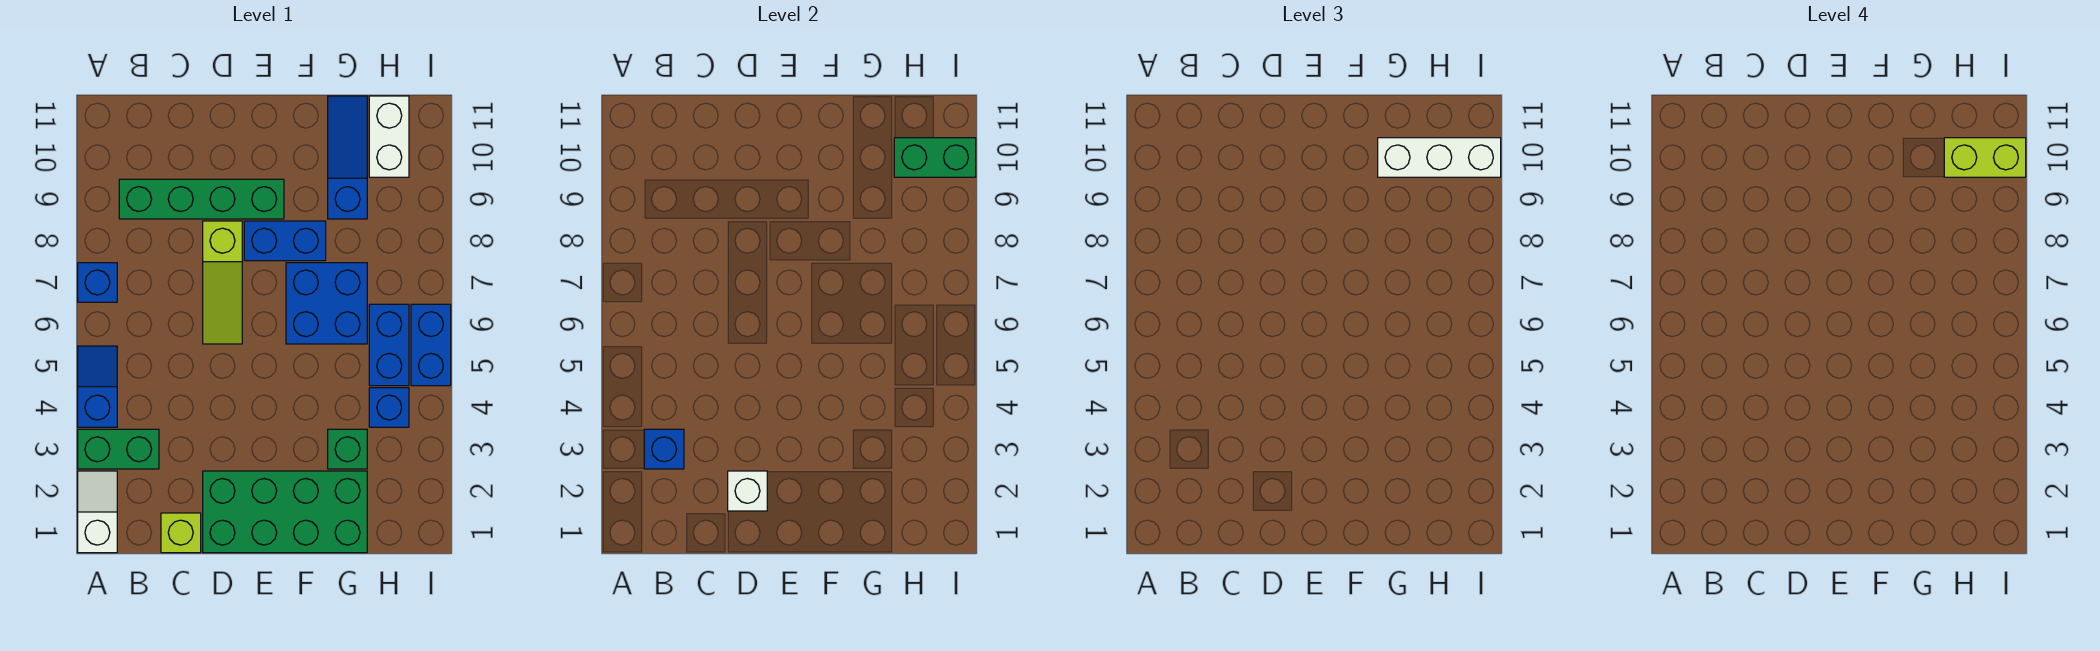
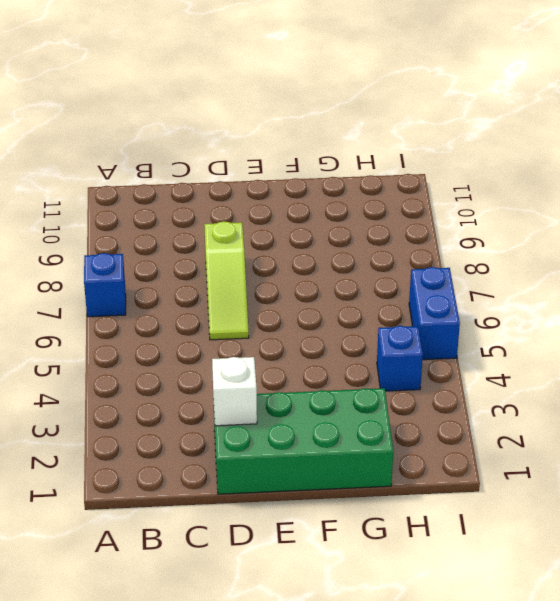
none -> white slope A1:A2 level 1 top 1
none -> green brick A3:B3 level 1
none -> blue slope A4:A5 level 1 top 4

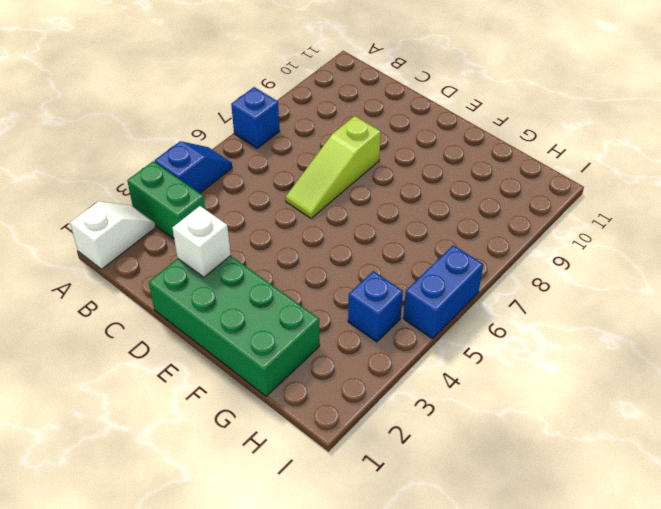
none -> green brick B9:E9 level 1
none -> lime brick C1 level 1
none -> blue brick E8:F8 level 1

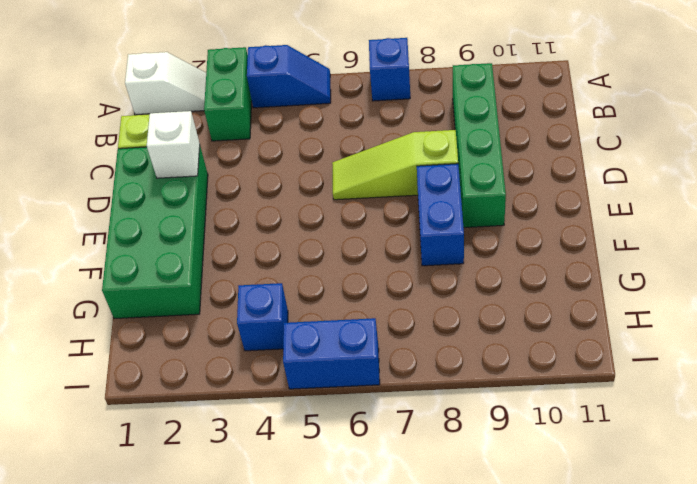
none -> blue brick F6:G7 level 1
none -> green brick G3 level 1
none -> blue slope G9:G11 level 1 top 9

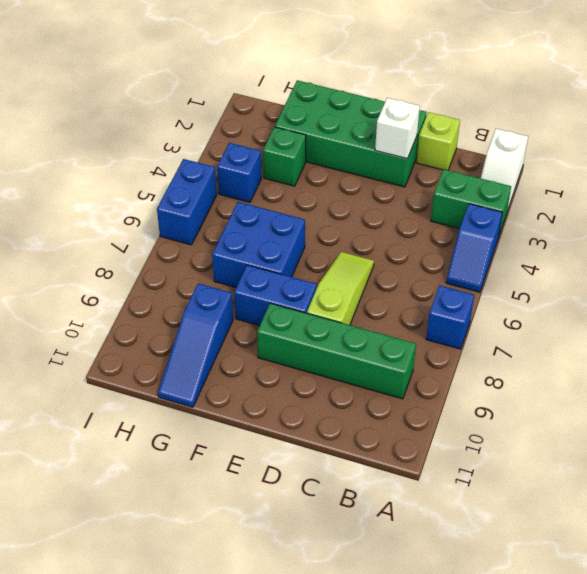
none -> blue brick H5:H6 level 1
none -> white brick H10:H11 level 1
none -> blue brick B3 level 2

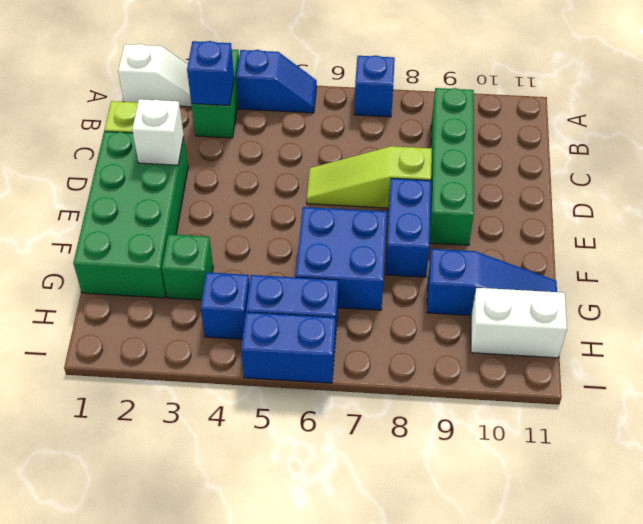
none -> green brick H10:I10 level 2
none -> white brick G10:I10 level 3
none -> lime brick H10:I10 level 4

